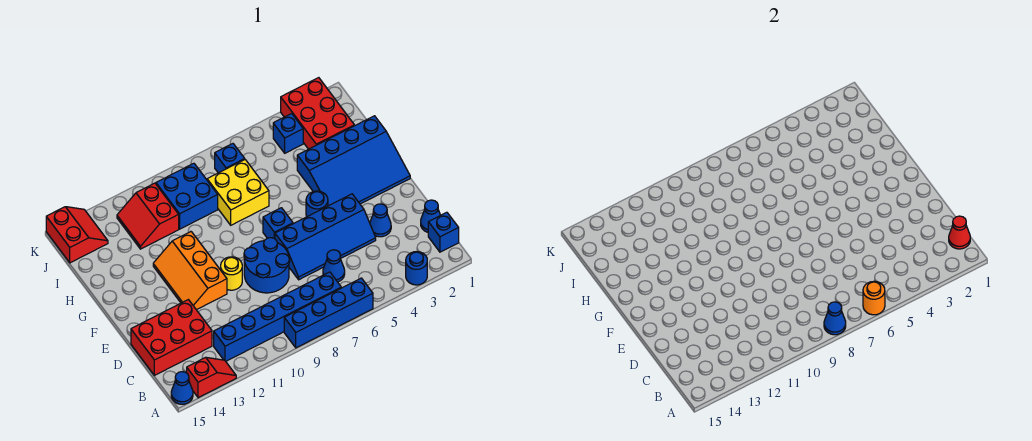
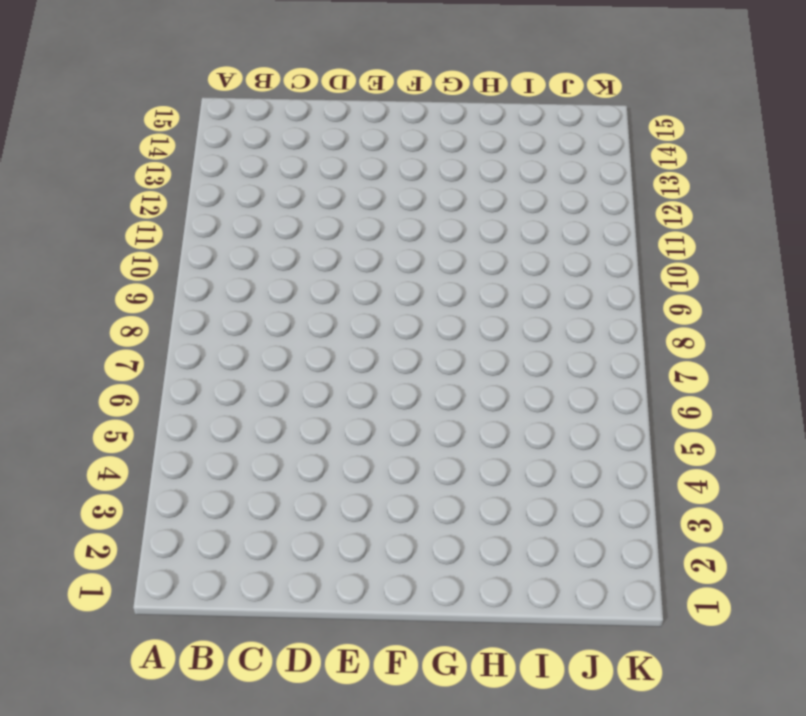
none -> blue round brick A3 level 1
none -> blue brick A6:A9 level 1
none -> red slope A13:A14 level 1 top 14

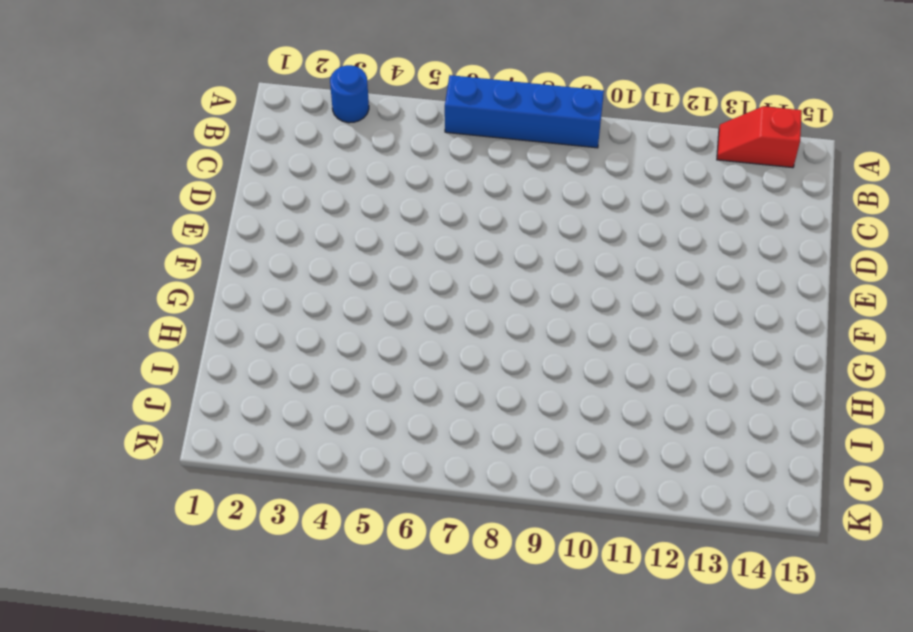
none -> blue cone A15 level 1
none -> blue brick B1 level 1
none -> blue brick B7:B12 level 1

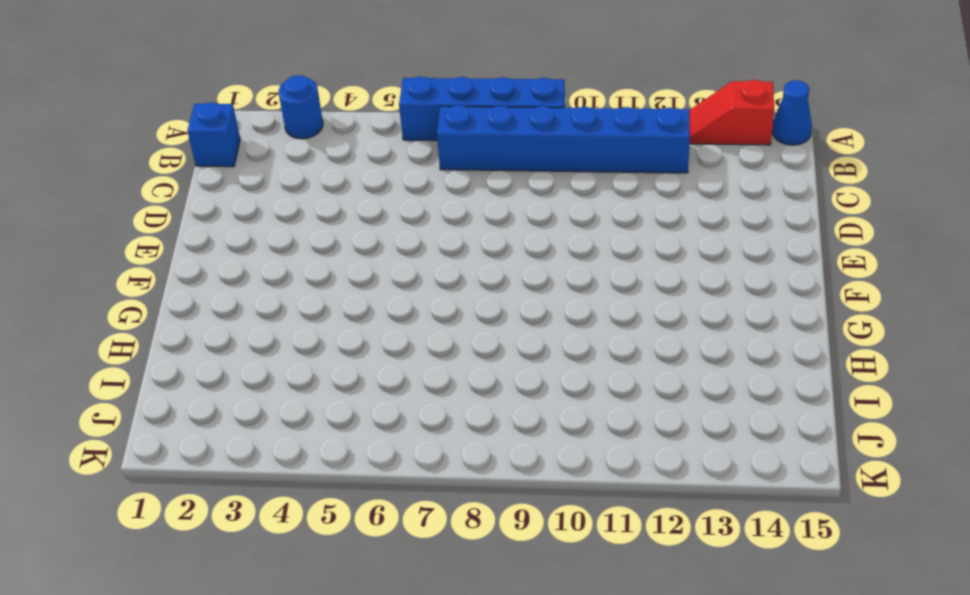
none -> blue cone C1 level 1
none -> blue cone C6 level 1
none -> red brick C13:D15 level 1

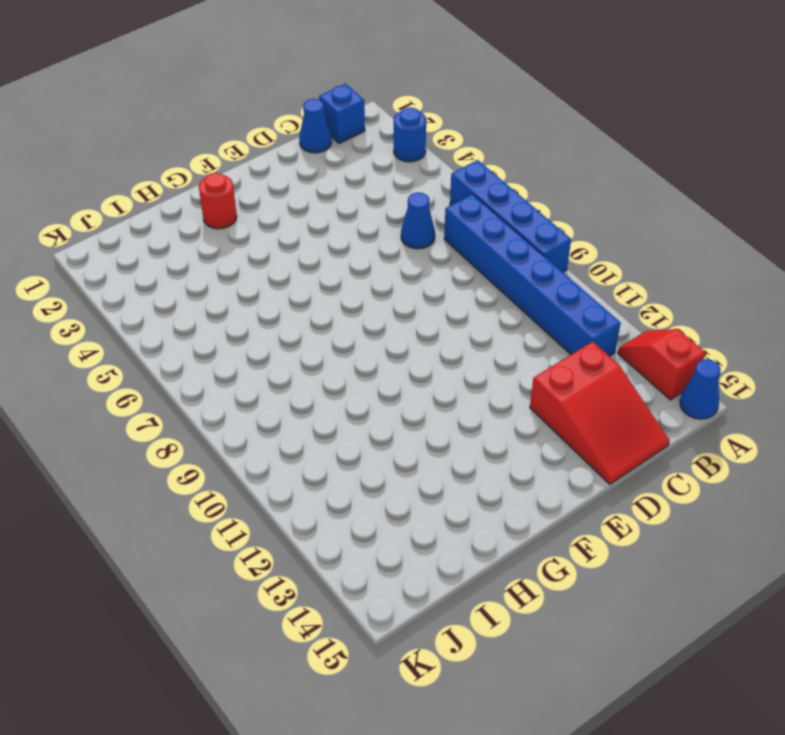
red slope C13:D15 level 1 top 13 -> red brick C13:D15 level 1
red round brick G2 level 1 -> blue slope F1:H4 level 1 top H
none -> blue cone D3 level 1
none -> blue slope D4:E7 level 1 top E
none -> blue round brick D8:E9 level 1

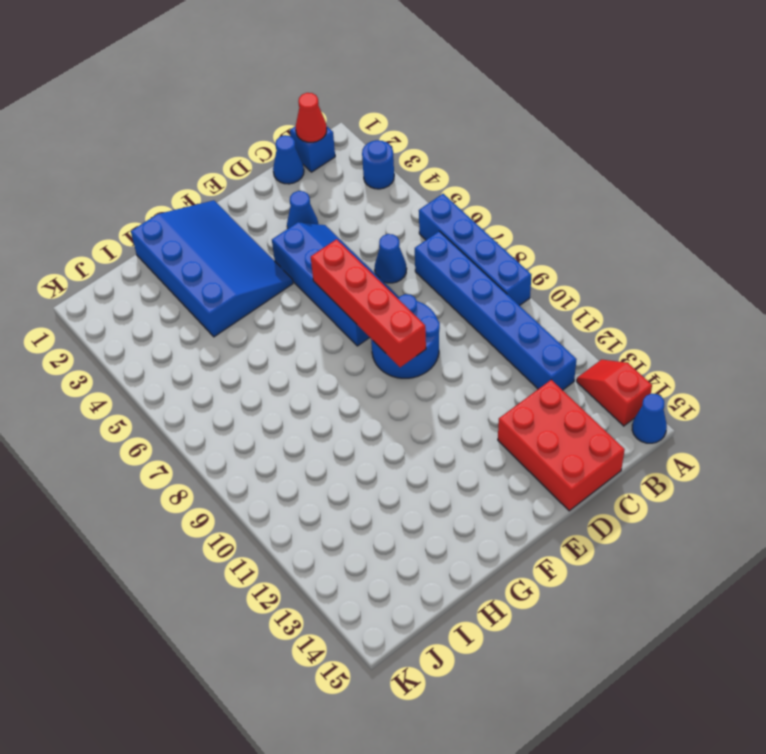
red brick E6:E9 level 2 -> none
none -> yellow round brick E10 level 1
none -> orange slope E11:G12 level 1 top 11
none -> blue round brick F5 level 1

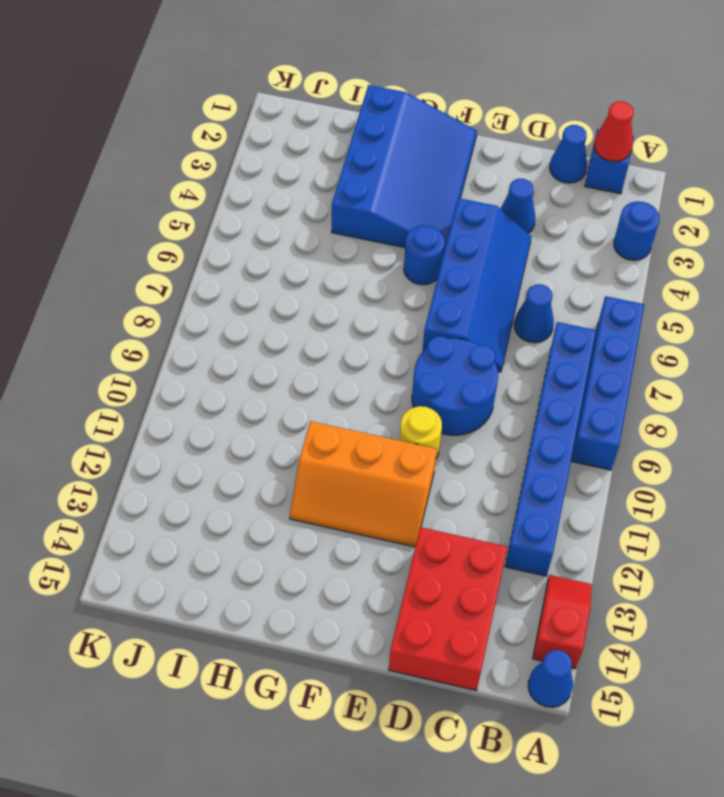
none -> blue brick F7 level 1
none -> yellow brick H7:I8 level 1
none -> red brick I2:K3 level 1

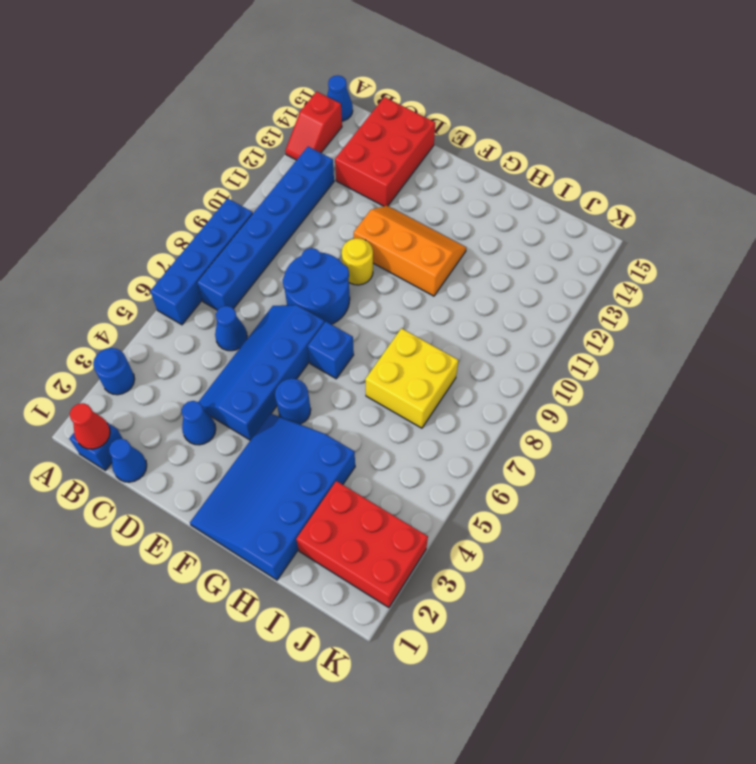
none -> blue brick I9:J10 level 1
none -> red slope I11:J12 level 1 top 11
none -> blue brick J4 level 1

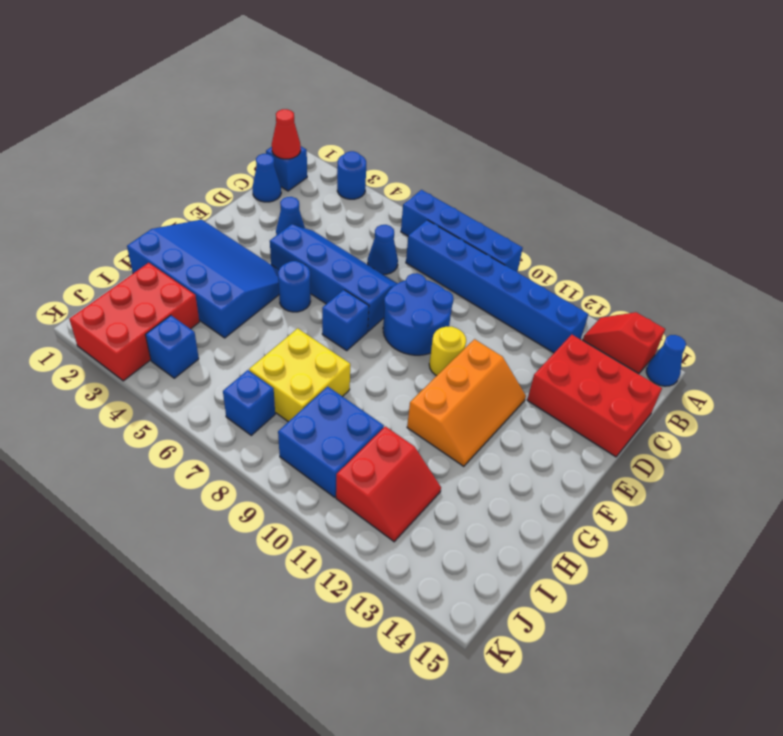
none -> red slope J14:K15 level 1 top 15
none -> orange round brick A6 level 2
none -> blue cone A8 level 2

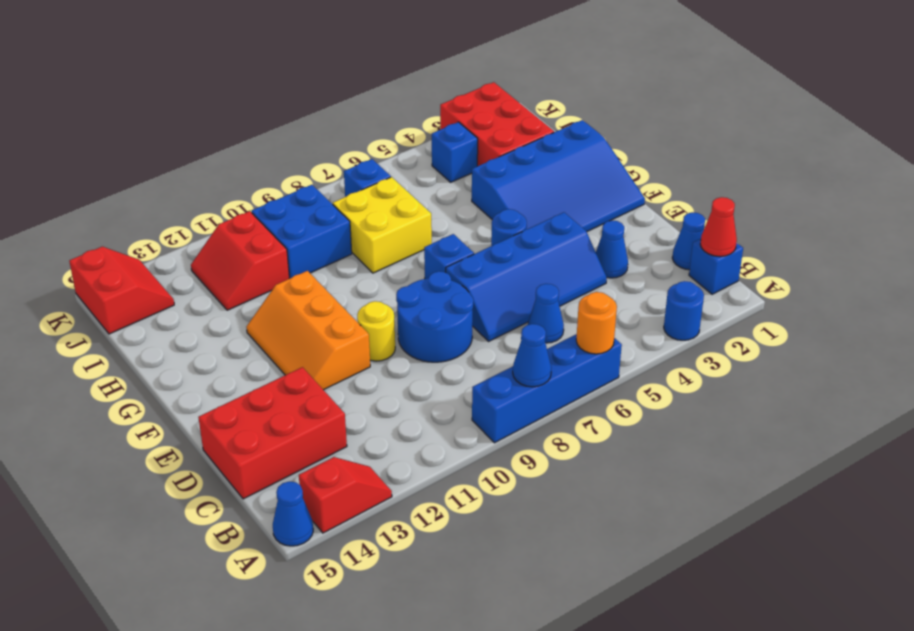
none -> blue brick B7:B12 level 1

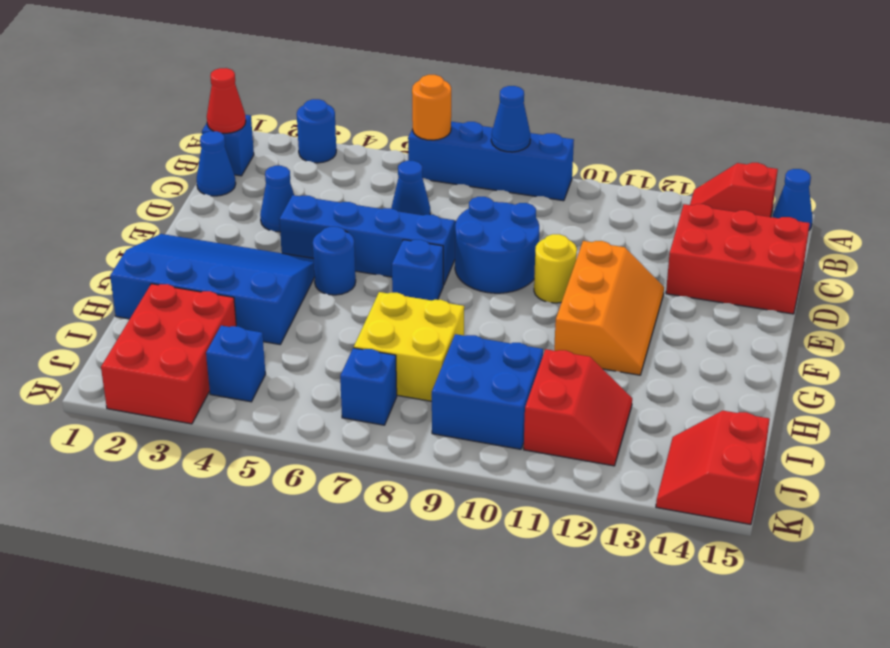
none -> blue brick B7:B12 level 1

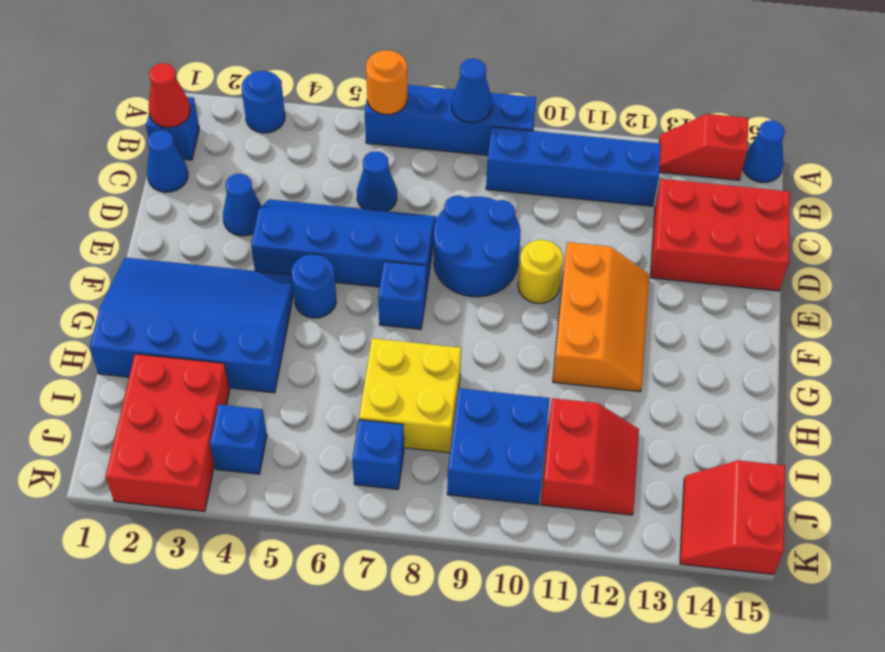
blue brick B9:B12 level 1 -> blue brick B7:B12 level 1

